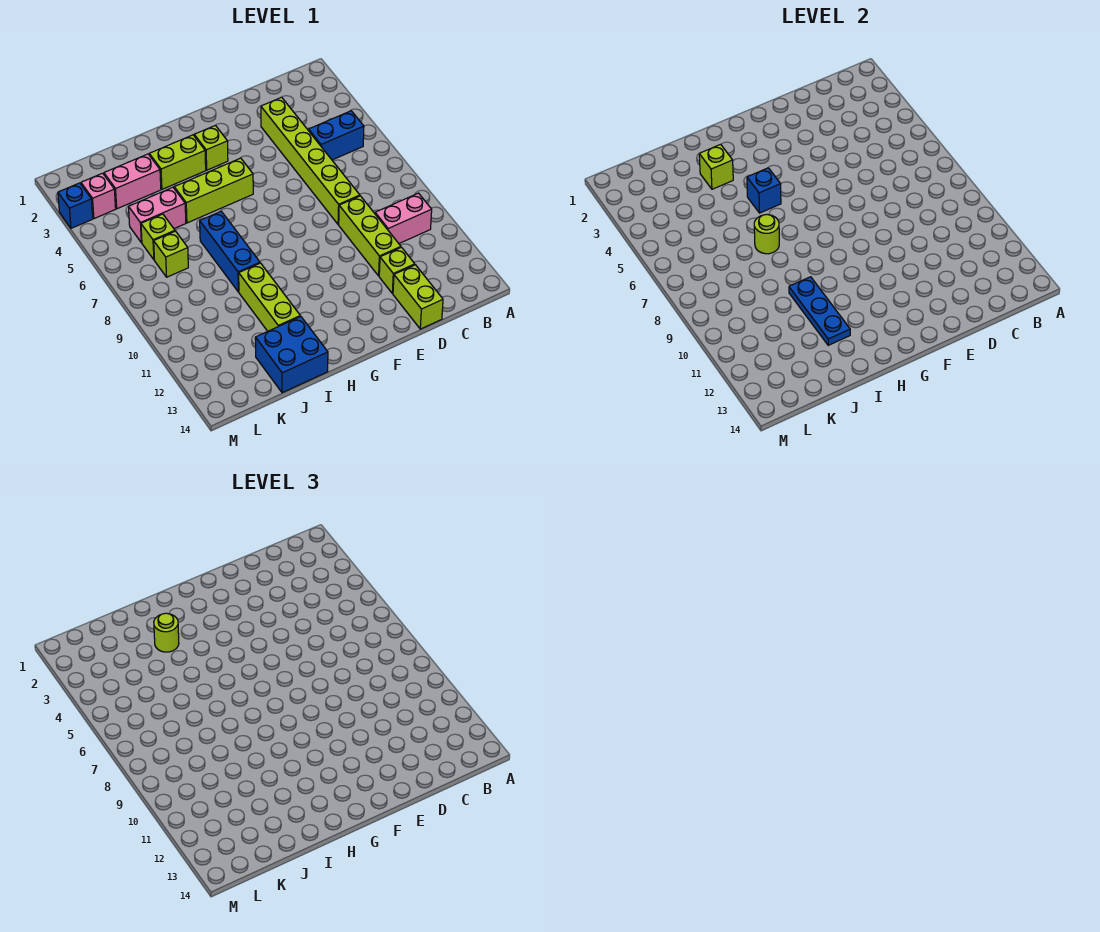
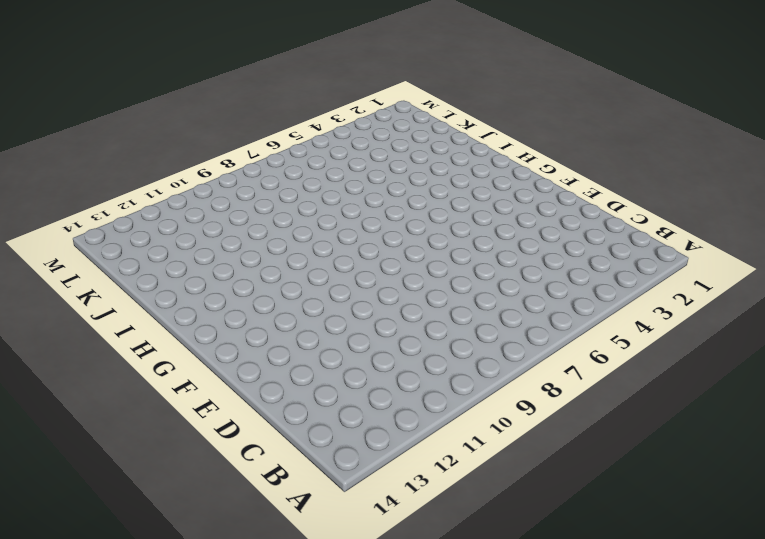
none -> blue brick B5:C5 level 1
none -> pink brick B10:C10 level 1
none -> lime brick D3:D8 level 1

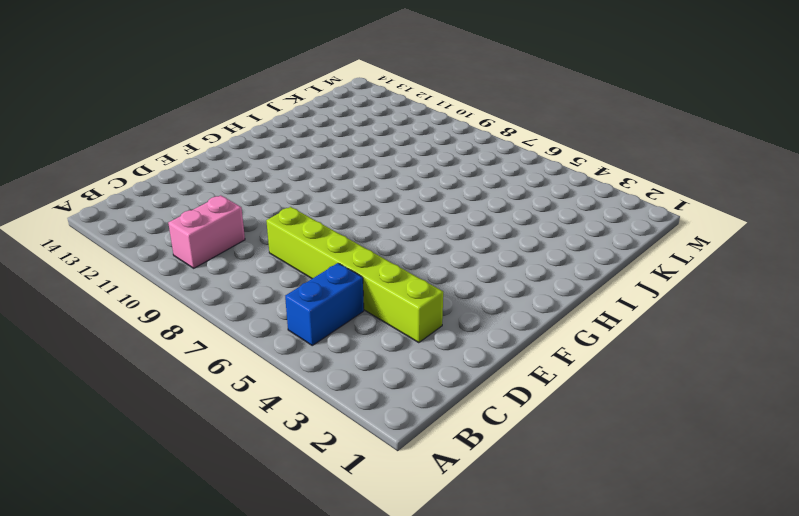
none -> lime brick D9:D11 level 1
none -> lime brick D12 level 1
none -> lime brick D13:D14 level 1

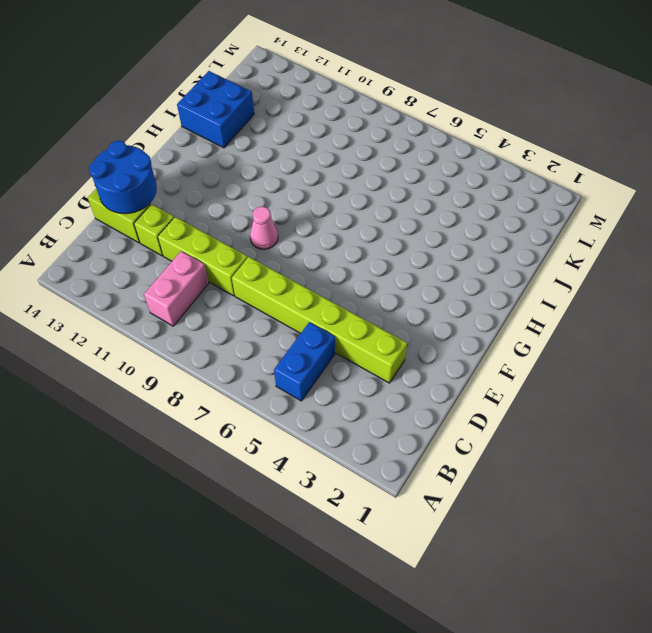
blue round brick D13:E14 level 2 -> none
pink cone F9 level 1 -> none
none -> lime brick G3 level 1
none -> lime brick G5:I5 level 1
none -> lime brick H3:I3 level 1

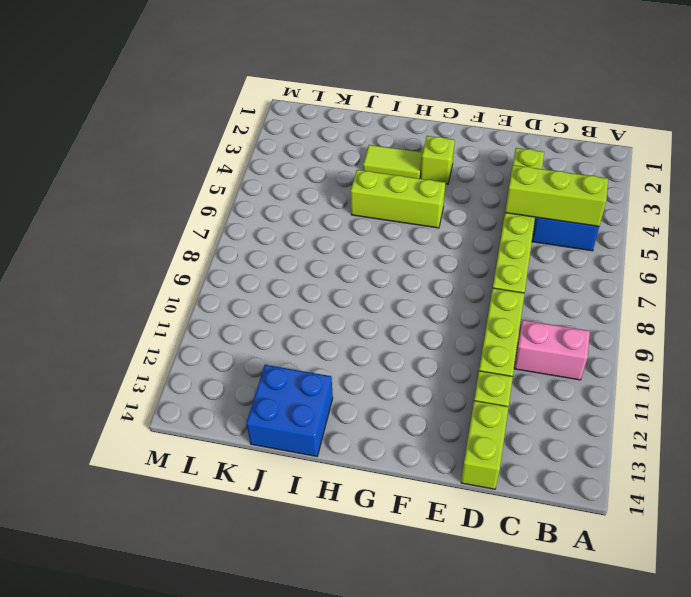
lime brick B5:D5 level 2 -> lime brick I10:I12 level 1
lime tile H3:I3 level 1 -> lime brick H3:I3 level 1
none -> blue brick I7:I9 level 1
none -> pink brick J3:K3 level 1
none -> pink brick J5:K5 level 1

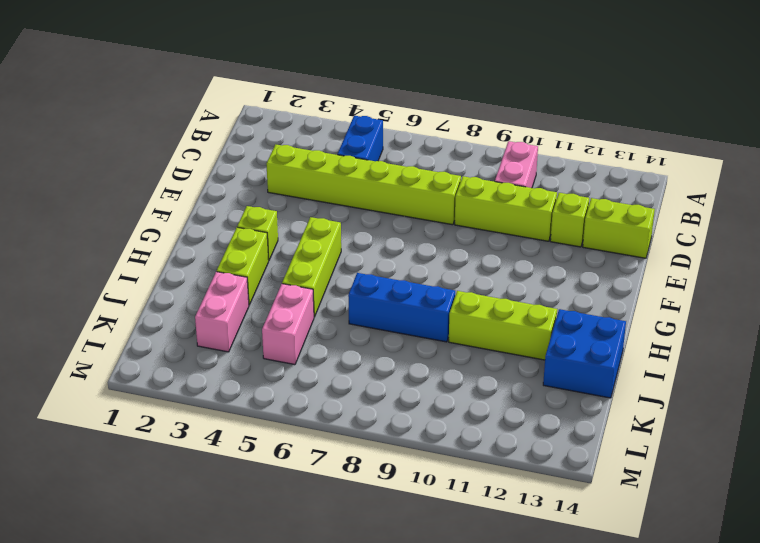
none -> lime brick K6 level 1
none -> lime brick K7 level 1
none -> pink brick L3 level 1

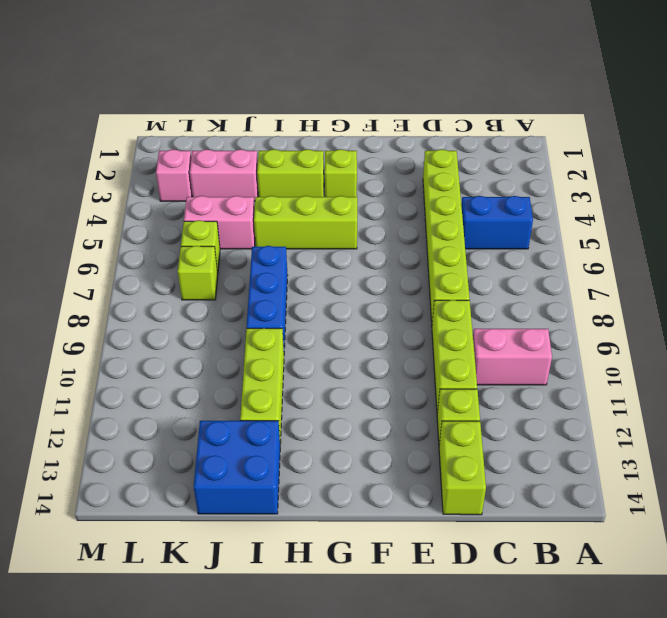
none -> blue brick M3 level 1
none -> blue brick H5 level 2
none -> lime brick I3 level 2

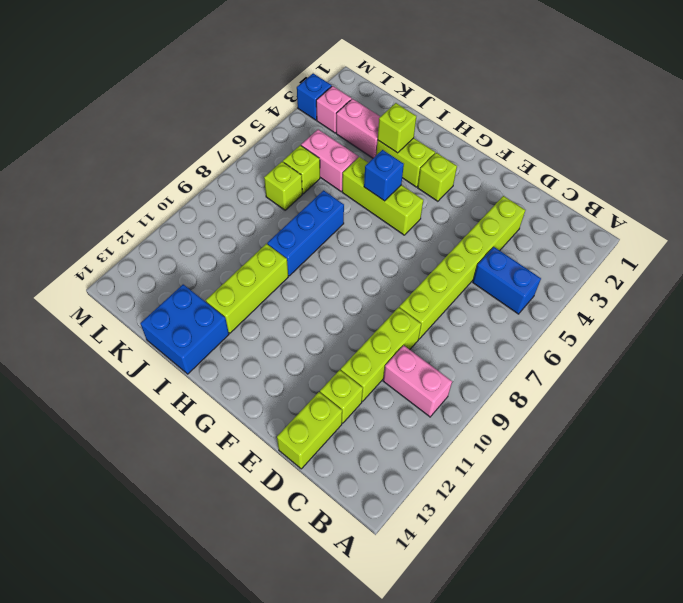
none -> lime round brick I7 level 2
none -> blue plate I10:I12 level 2
none -> lime round brick I3 level 3

